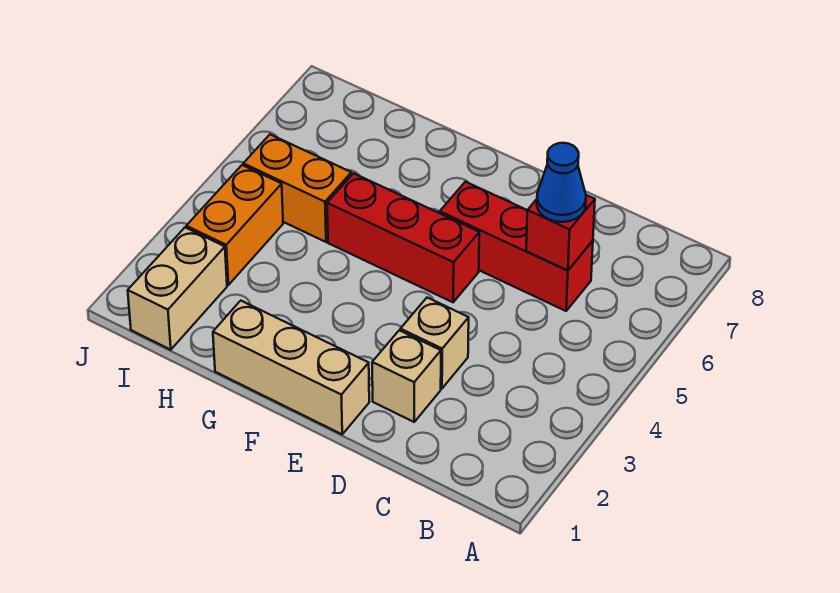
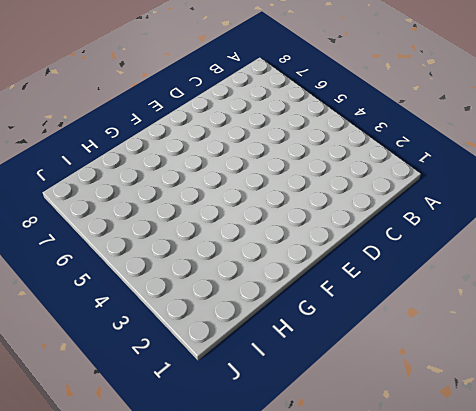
none -> red brick C6:E6 level 1
none -> tan brick D2 level 1

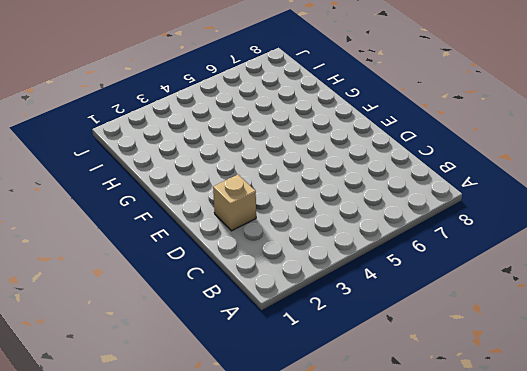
none -> red brick C6:E6 level 1
none -> tan brick D3 level 1

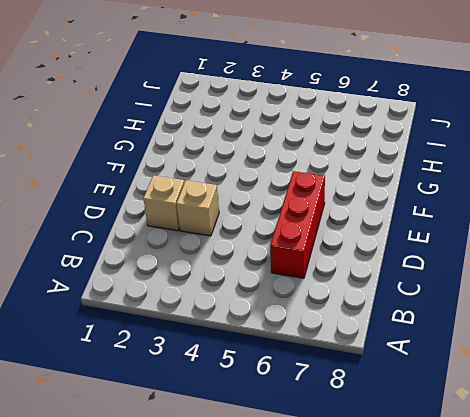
none -> tan brick E1:G1 level 1
none -> red brick E5:G5 level 1

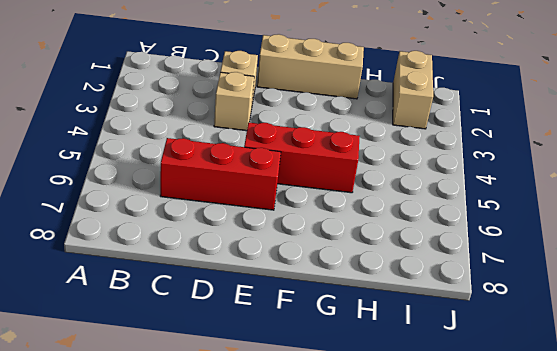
none -> orange brick H5:I5 level 1
none -> orange brick I3:I4 level 1

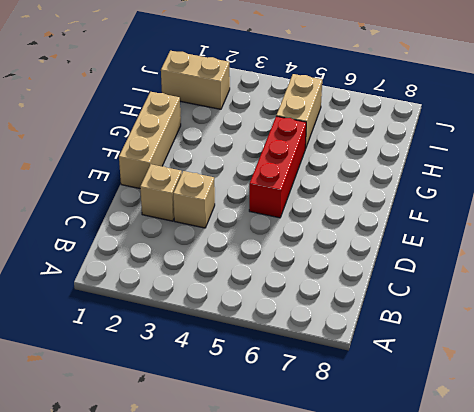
tan brick H5:I5 level 1 -> orange brick H5:I5 level 1
none -> red brick C6:E6 level 1
none -> orange brick I3:I4 level 1

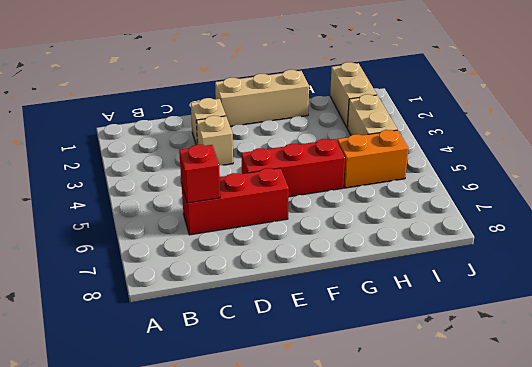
tan brick I3:I4 level 1 -> orange brick I3:I4 level 1
none -> blue cone C6 level 3

